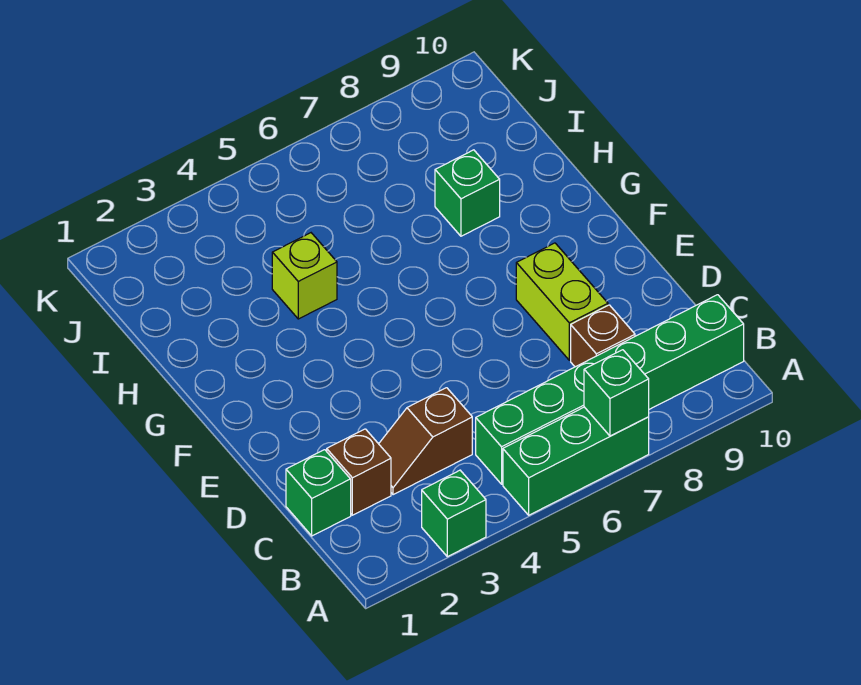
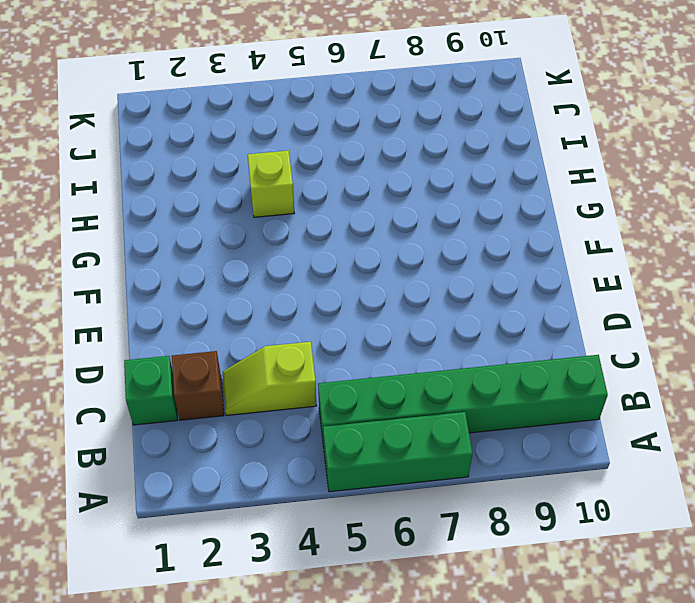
lime slope C3:C4 level 1 top 4 -> brown slope C3:C4 level 1 top 4
none -> green brick A3 level 1
none -> brown brick C8 level 1

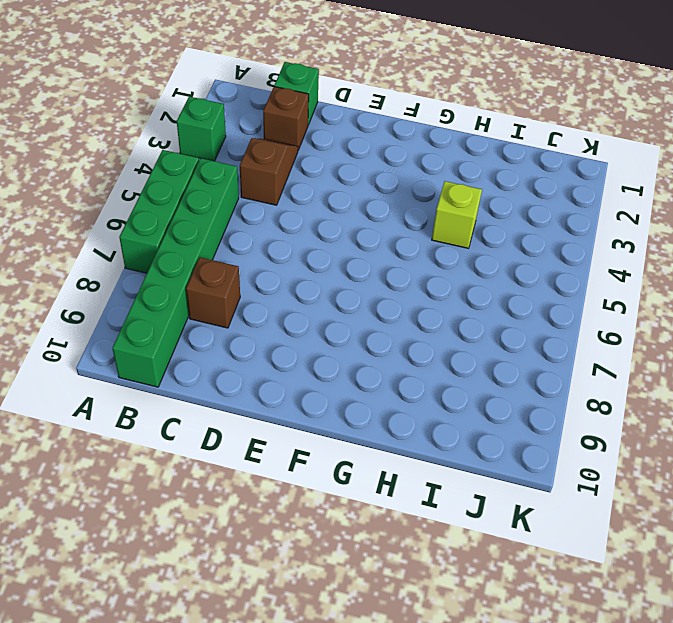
none -> lime brick D8:E8 level 1
none -> green brick H8 level 1

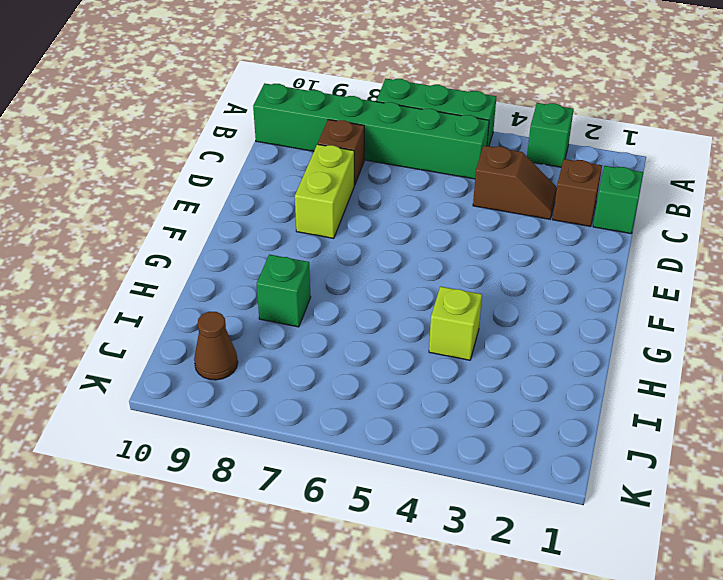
brown cone J9 level 1 -> none
none -> green brick A7 level 2

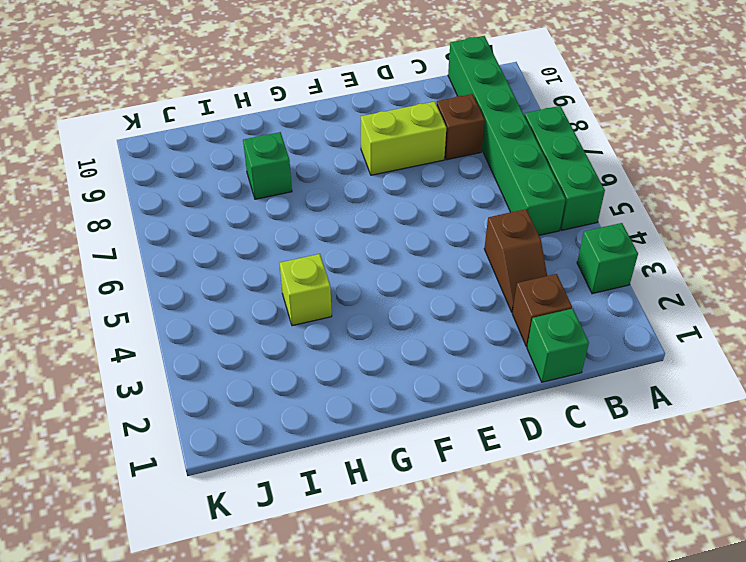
none -> green brick A7 level 2

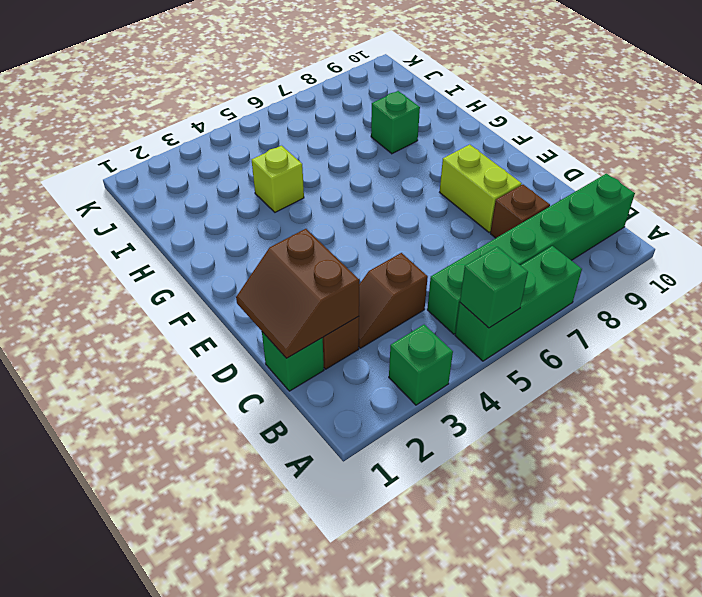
green brick A5 level 2 -> green brick A7 level 2
brown slope C1:D2 level 2 top 2 -> none

